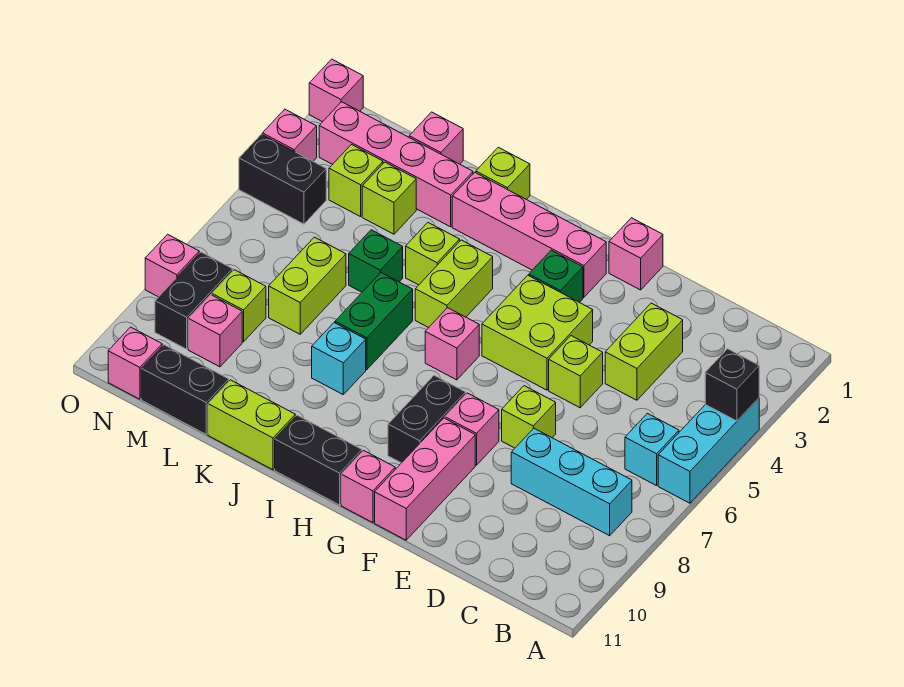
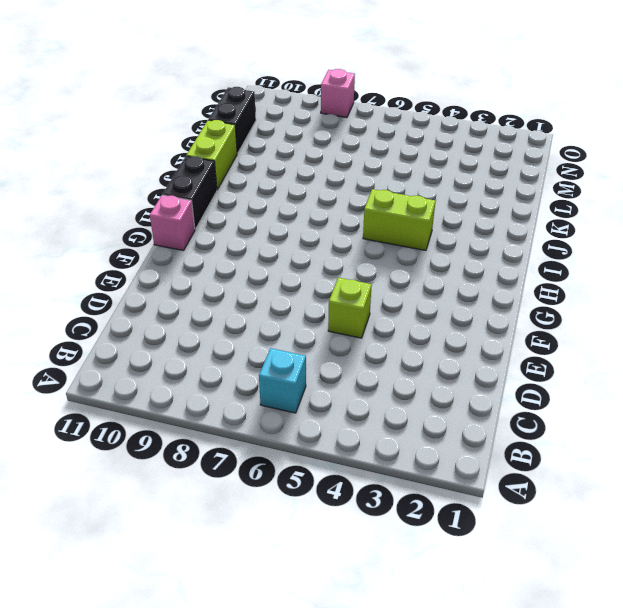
none -> cyan brick A4:A6 level 1
none -> cyan brick B8:D8 level 1
none -> lime brick D3:D4 level 1
none -> lime brick E7 level 1

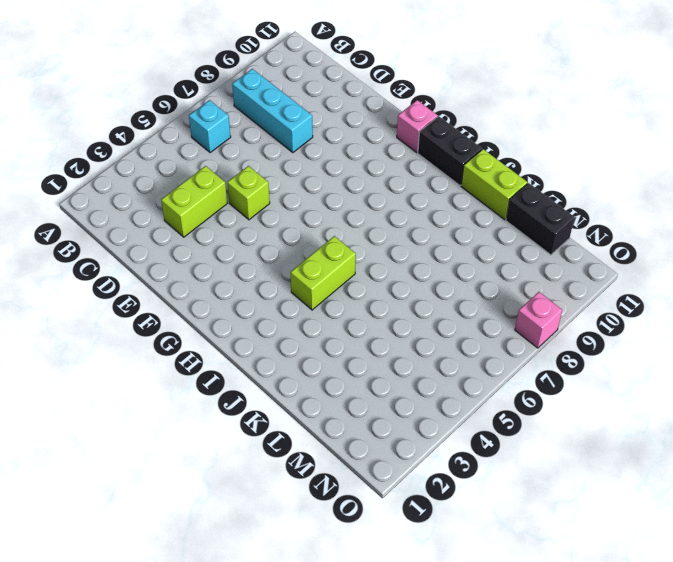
none -> cyan brick A4:A6 level 1
none -> lime brick E7 level 1
none -> pink brick F1 level 1
none -> lime brick F4:G5 level 1

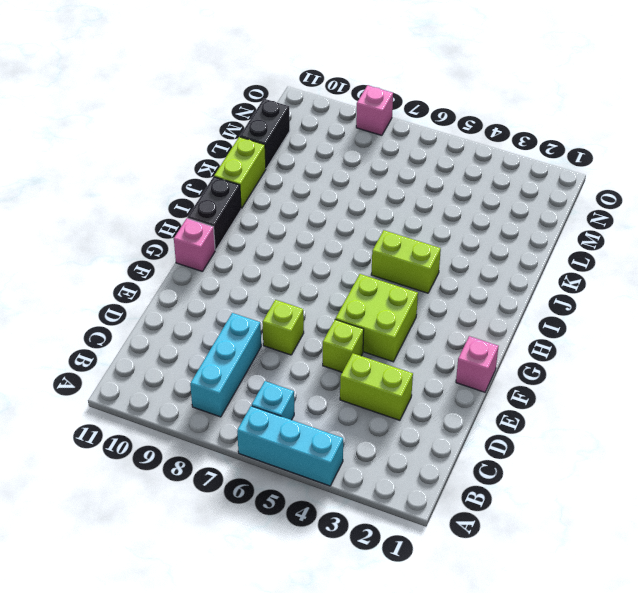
none -> pink brick F8 level 1
none -> pink brick F9:F11 level 1
none -> pink brick G2:J2 level 1
none -> green brick G3 level 1

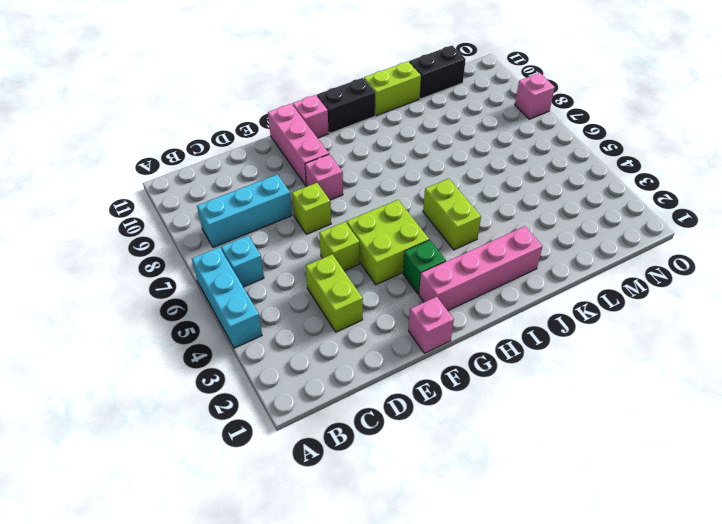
none -> black brick G8:G9 level 1
none -> pink brick H6 level 1
none -> lime brick J1 level 1
none -> lime brick J4 level 1

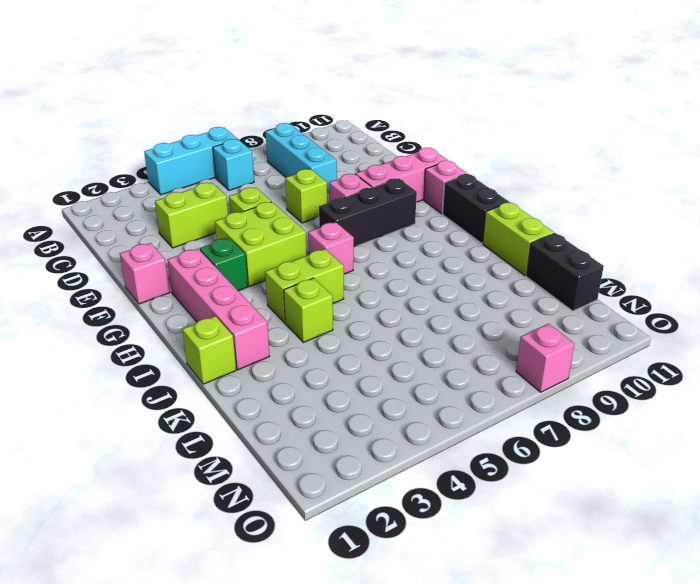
black brick G7:G9 level 1 -> black brick G8:G9 level 1
none -> green brick J6:J7 level 1
none -> cyan brick J8 level 1
none -> pink brick K2:N2 level 1
none -> green brick K5 level 1

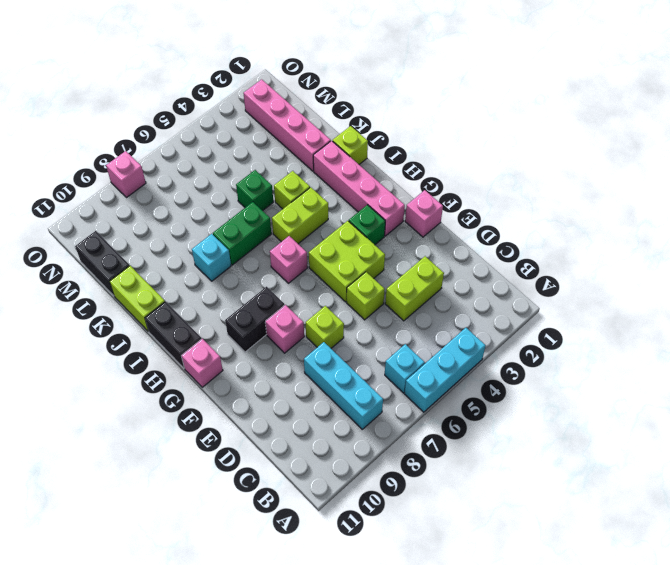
none -> pink brick F9:F11 level 1
none -> pink brick L1 level 1
none -> lime brick L3 level 1
none -> lime brick L6:L7 level 1

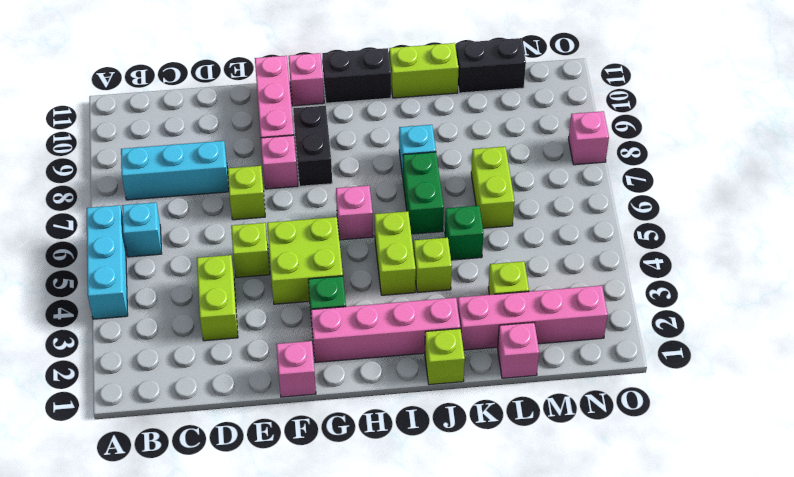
none -> lime brick M3 level 1
none -> lime brick M8 level 1
none -> pink brick M9 level 1
none -> black brick N4:O4 level 1

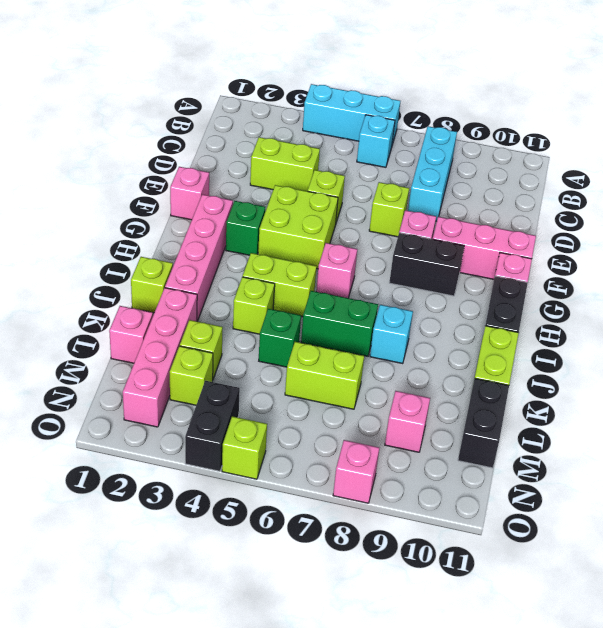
lime brick O5 level 1 -> lime brick M8 level 1
none -> black brick N8:N9 level 1
none -> pink brick N11 level 1
none -> pink brick O1 level 1
none -> pink brick O3 level 1

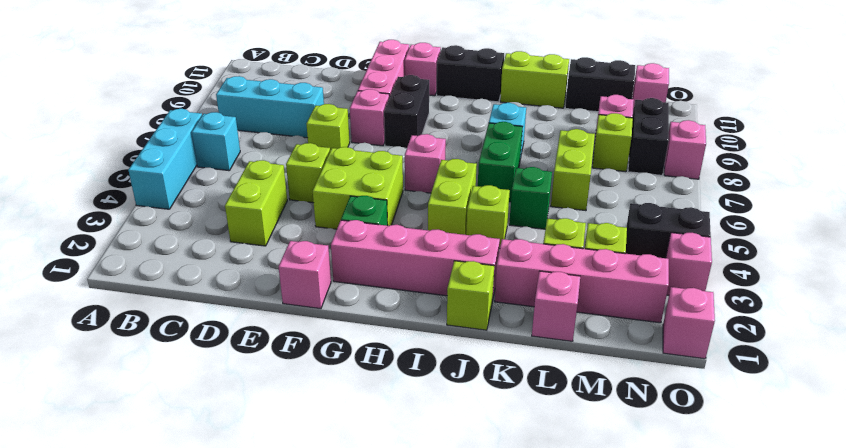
none -> black brick A4 level 2

